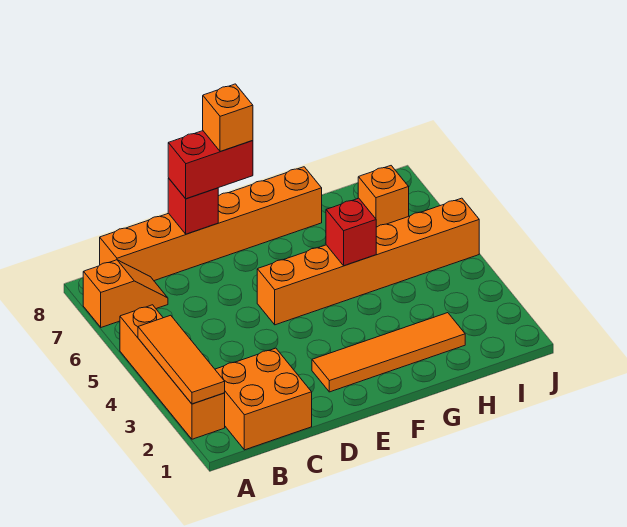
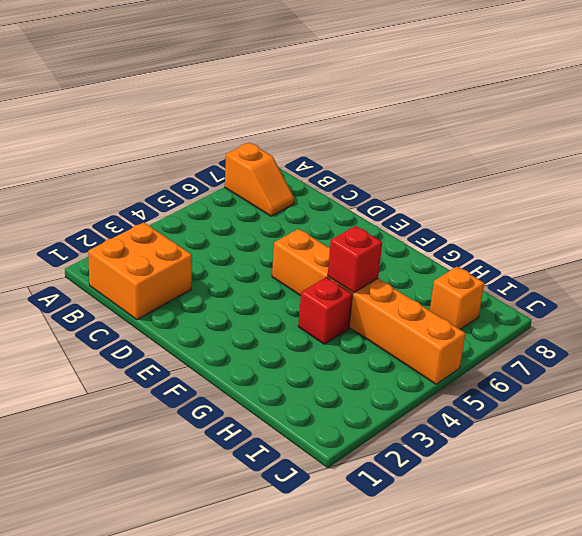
red brick G4 level 1 -> red brick D8 level 2
none -> orange brick A2:A5 level 1
none -> orange brick B8:G8 level 1
none -> orange tile E2:H2 level 1

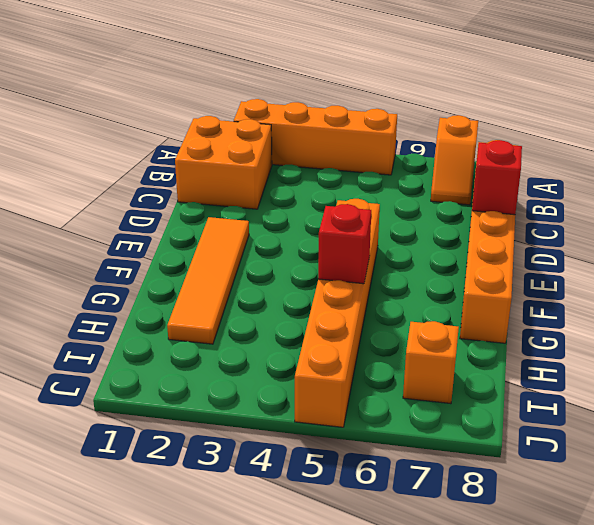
none -> orange tile A2:A4 level 2
none -> red brick D8:E8 level 3
none -> orange brick E8 level 4

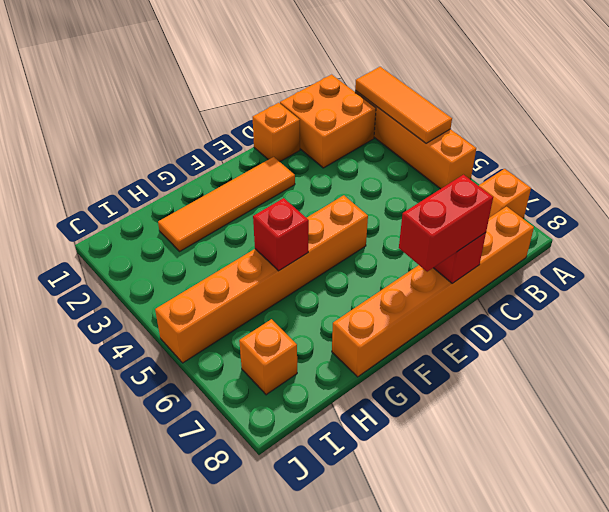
orange brick D1 level 1 -> orange brick E8 level 4

